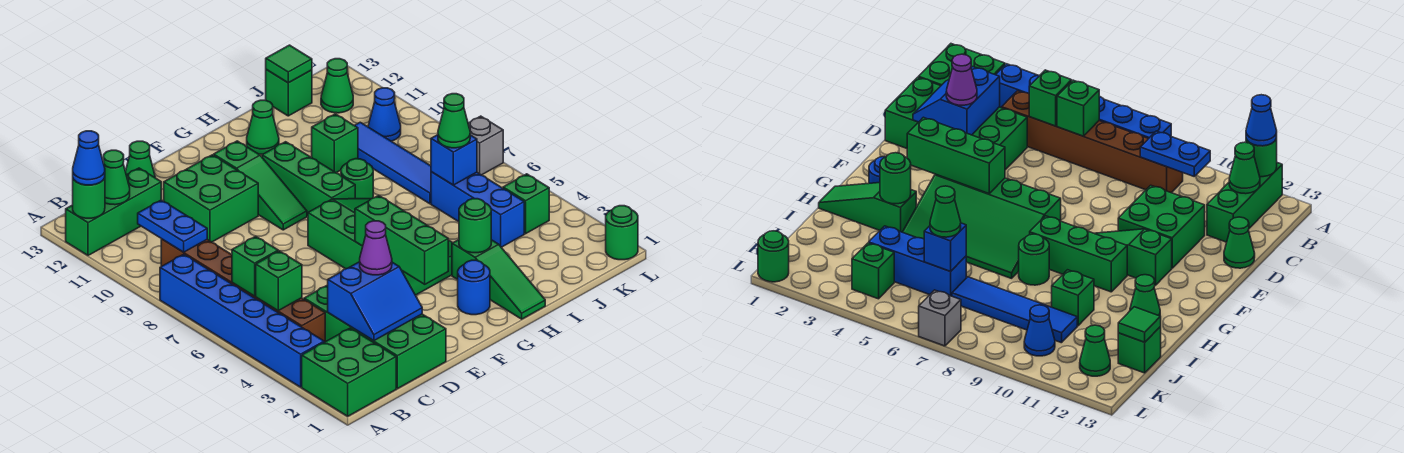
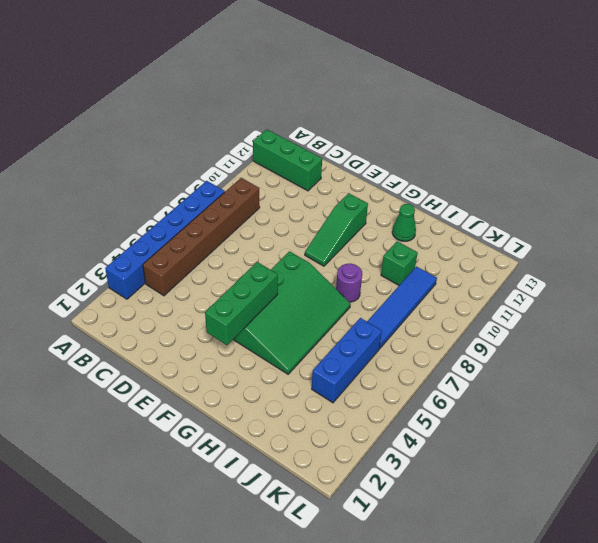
purple round brick H8 level 1 -> green round brick H8 level 1
none -> green brick A1:B2 level 1
none -> green brick C1:D4 level 1
none -> green brick D10:E11 level 1
none -> green cone D13 level 1

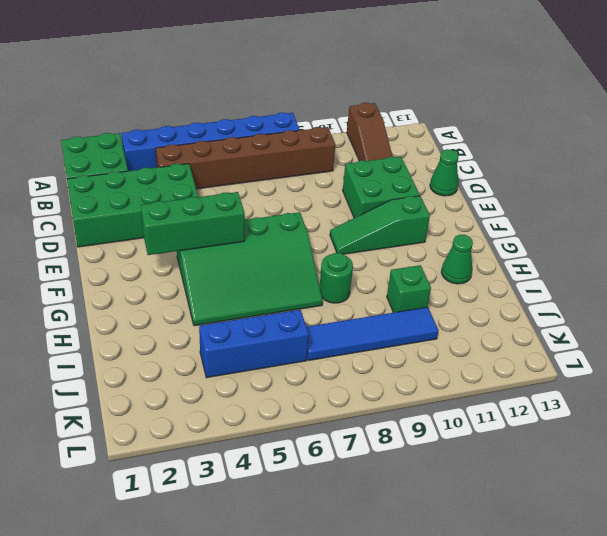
brown slope A11:C11 level 1 top A -> none
none -> green brick A12:C12 level 1
none -> blue round brick G2 level 1
none -> green brick G8:G10 level 1
none -> green slope H1:H3 level 1 top 3

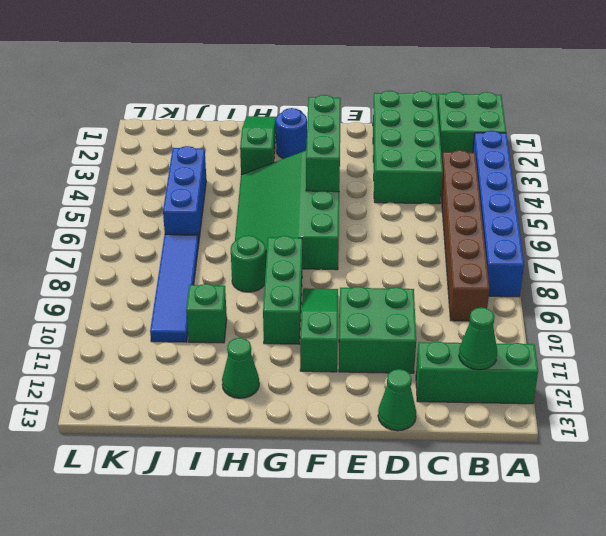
none -> green brick J13 level 1
none -> green brick K4 level 1
none -> blue cone K10 level 1
none -> green cone K12 level 1

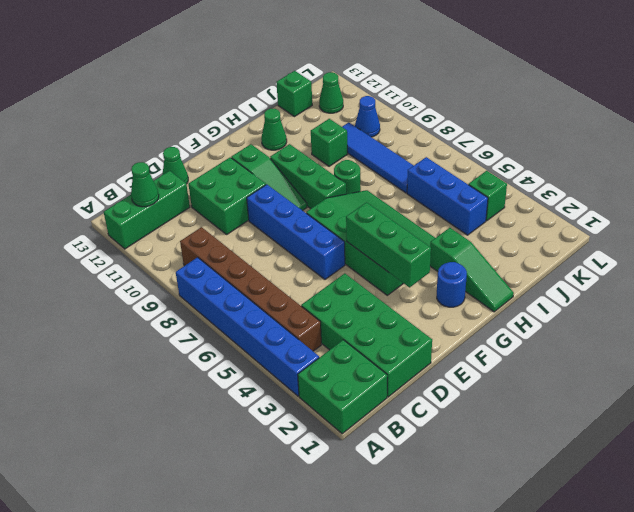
blue brick E6:E9 level 1 -> none
none -> green round brick L1 level 1
none -> grey brick L7 level 1
none -> green round brick A12 level 2
none -> green brick B5 level 2

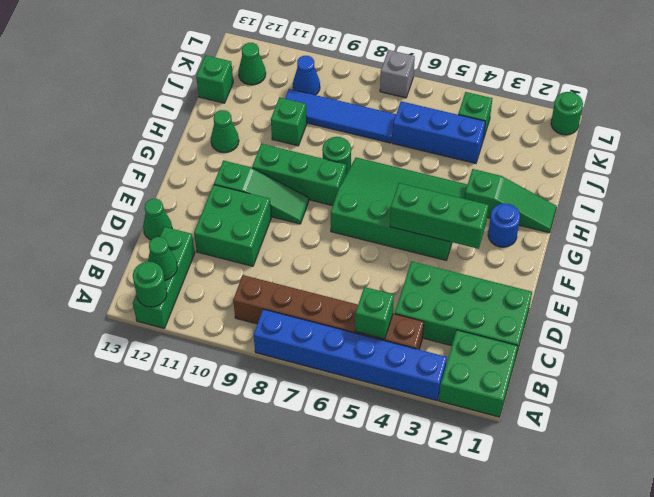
none -> green brick B6 level 2
none -> blue plate B9:B10 level 2
none -> blue slope C2:D3 level 2 top 3
none -> green round brick H3 level 2

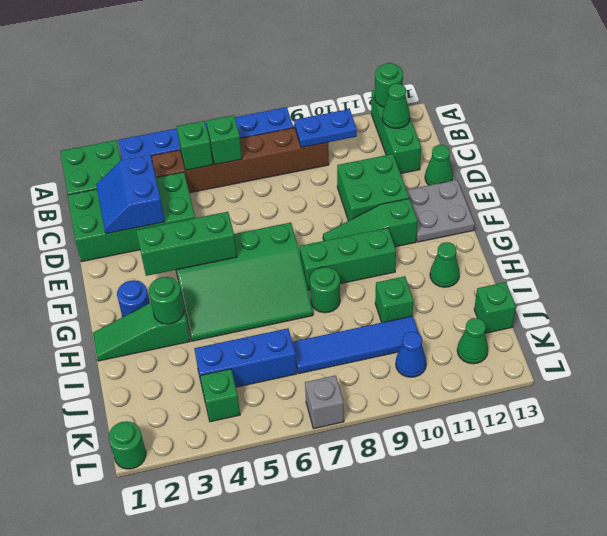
grey plate E12:F13 level 1 -> none
none -> blue brick J6 level 2
none -> green tile J13 level 2
none -> blue cone A12 level 3
none -> purple cone D3 level 3

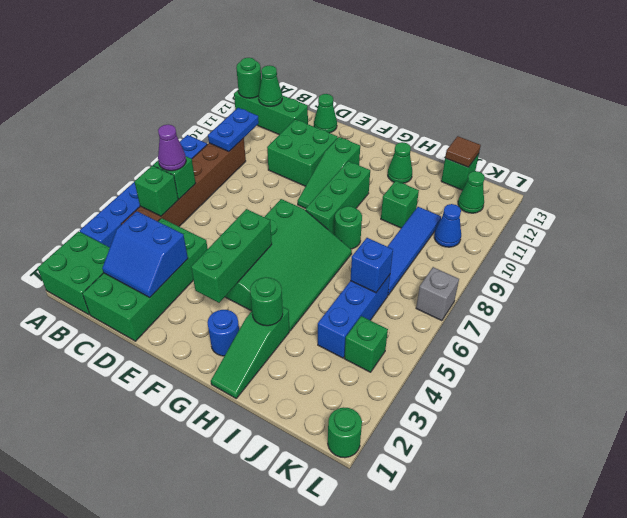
purple cone B6 level 3 -> purple cone D3 level 3
brown tile J13 level 2 -> green tile J13 level 2
none -> blue cone A12 level 3
none -> green cone J6 level 3

